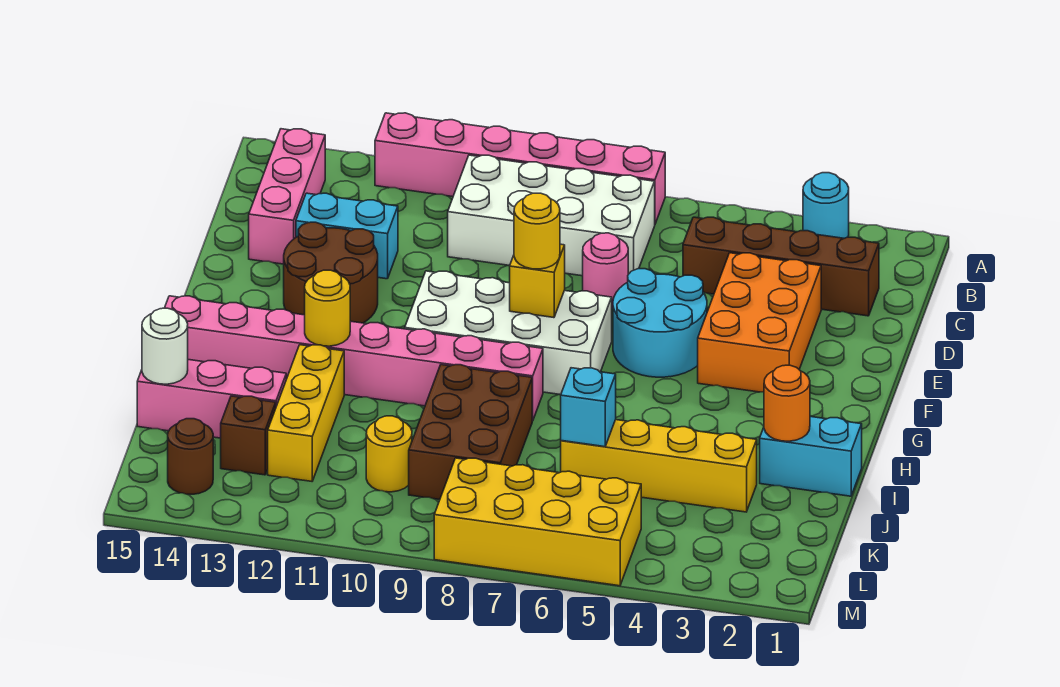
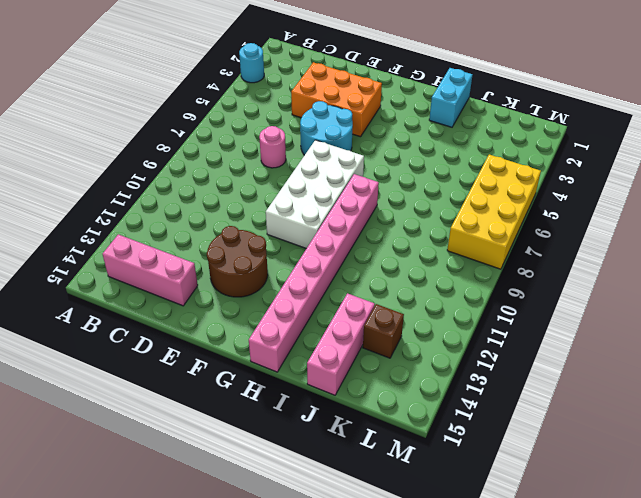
none -> pink brick A7:A12 level 1
none -> white brick B7:C10 level 1
none -> brown brick C2:C5 level 1

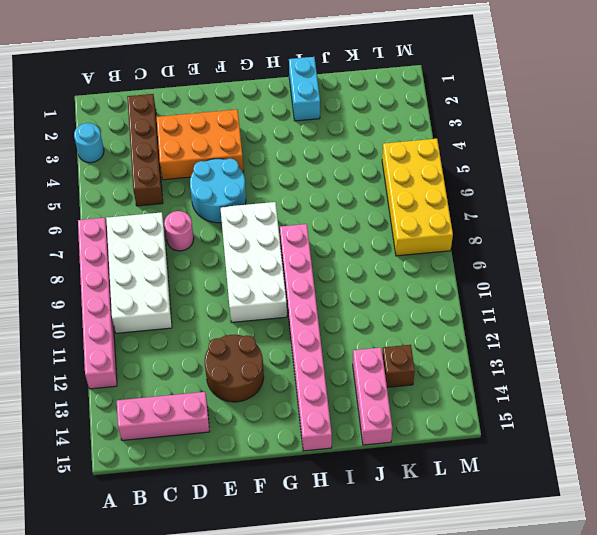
none -> cyan brick D12:D13 level 1
none -> brown brick I8:K9 level 1
none -> yellow brick I12:K12 level 1

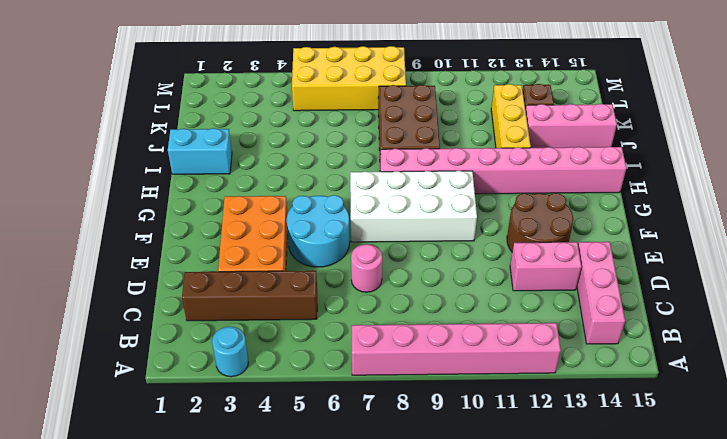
pink brick D12:D13 level 1 -> cyan brick D12:D13 level 1
none -> white brick B7:C10 level 1
none -> yellow brick J3:J6 level 1
none -> yellow round brick K10 level 1

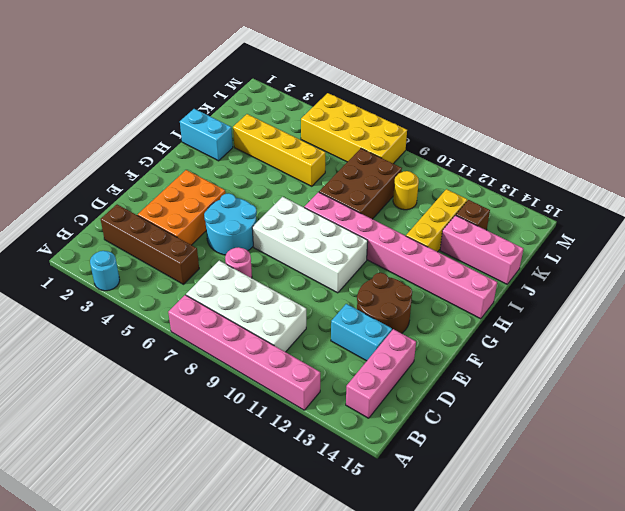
none -> brown round brick L14 level 1
none -> yellow brick F8 level 2
none -> yellow round brick H12 level 2

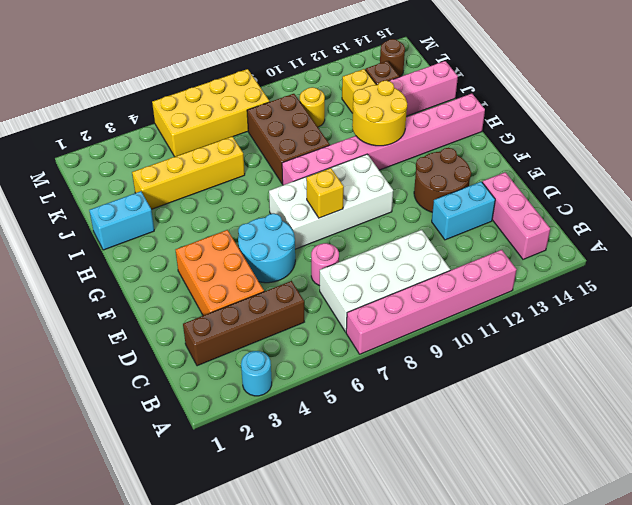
yellow round brick H11:I12 level 2 -> yellow round brick H12 level 2
none -> orange round brick I2 level 2
none -> cyan brick J6 level 2
none -> white round brick J15 level 2

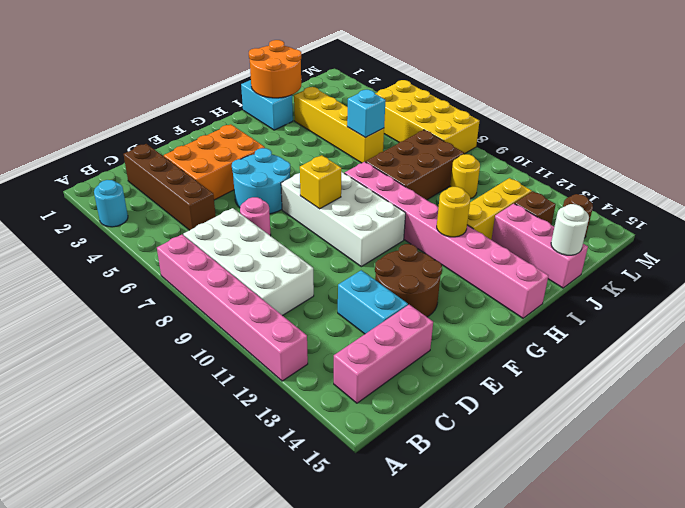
orange round brick I1:J2 level 2 -> orange round brick I2 level 2
none -> yellow round brick F8 level 3

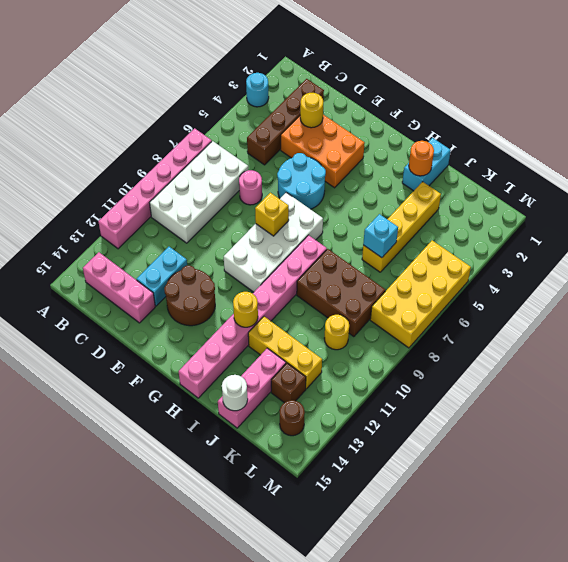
yellow round brick D3 level 2 -> yellow round brick F8 level 3

